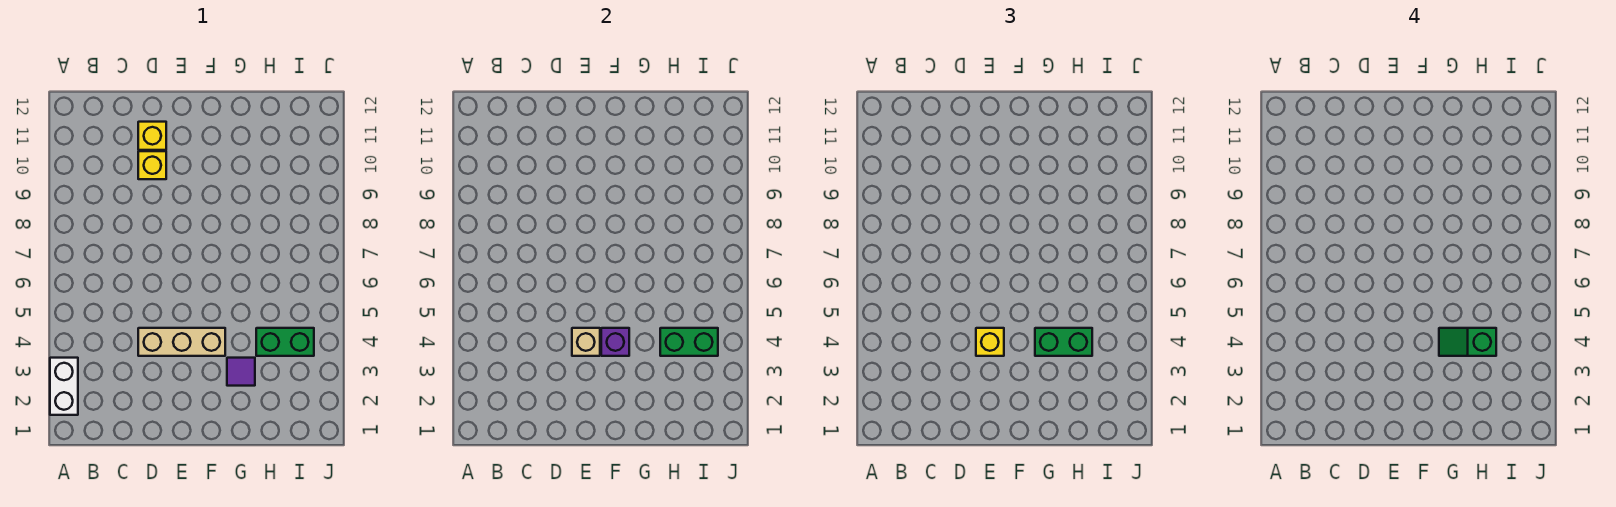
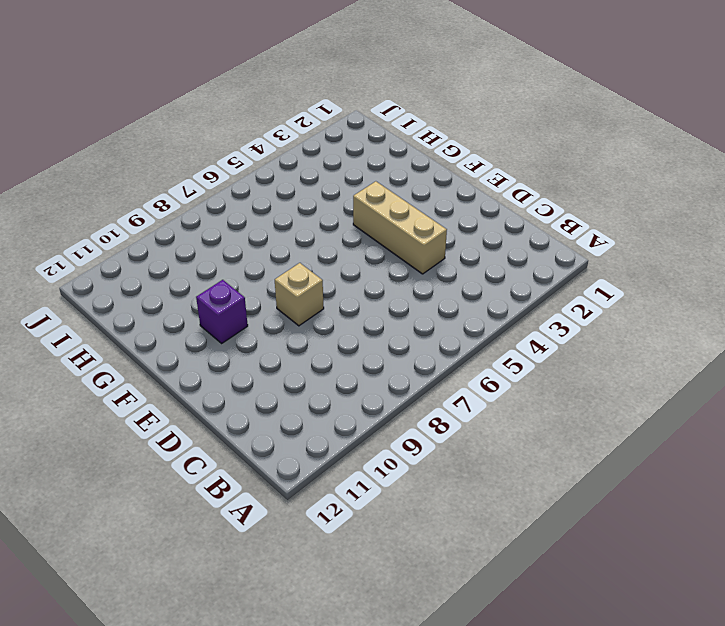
tan brick E8 level 1 -> tan brick E4 level 2
purple brick F10 level 1 -> purple brick F4 level 2
none -> white brick A2:A3 level 1
none -> yellow brick D10 level 1
none -> yellow brick D11 level 1

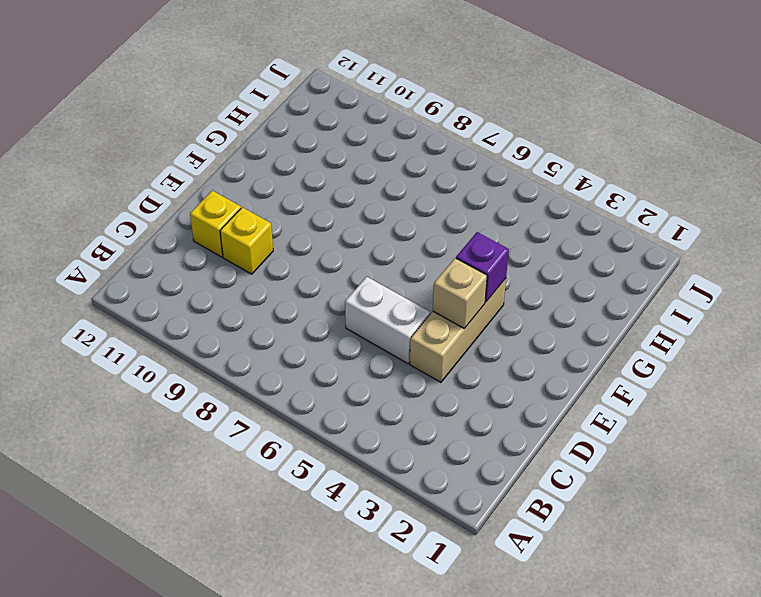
white brick D5:D6 level 1 -> white brick A2:A3 level 1
none -> purple tile G3 level 1
none -> green brick H4:I4 level 1
none -> green brick H4:I4 level 2

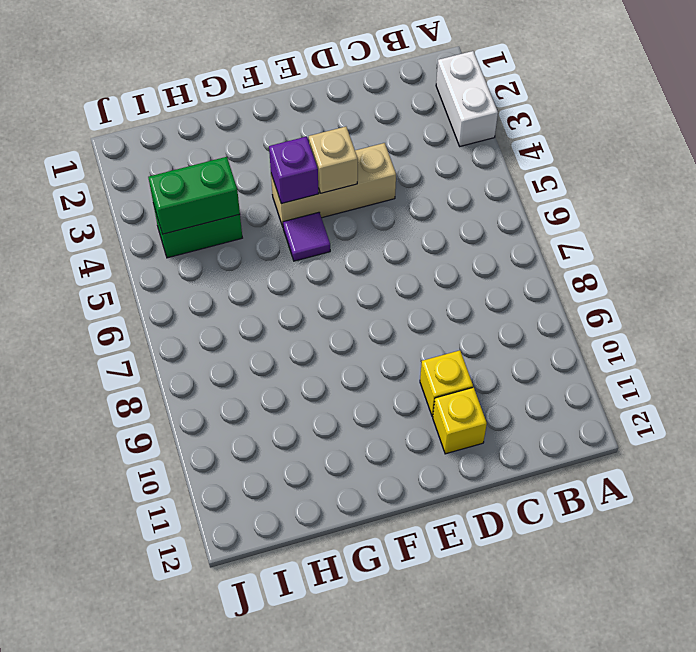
purple tile F5 level 1 -> purple tile G3 level 1
none -> yellow brick E4 level 3
none -> green brick G4:H4 level 3
none -> green slope G4:H4 level 4 top H

